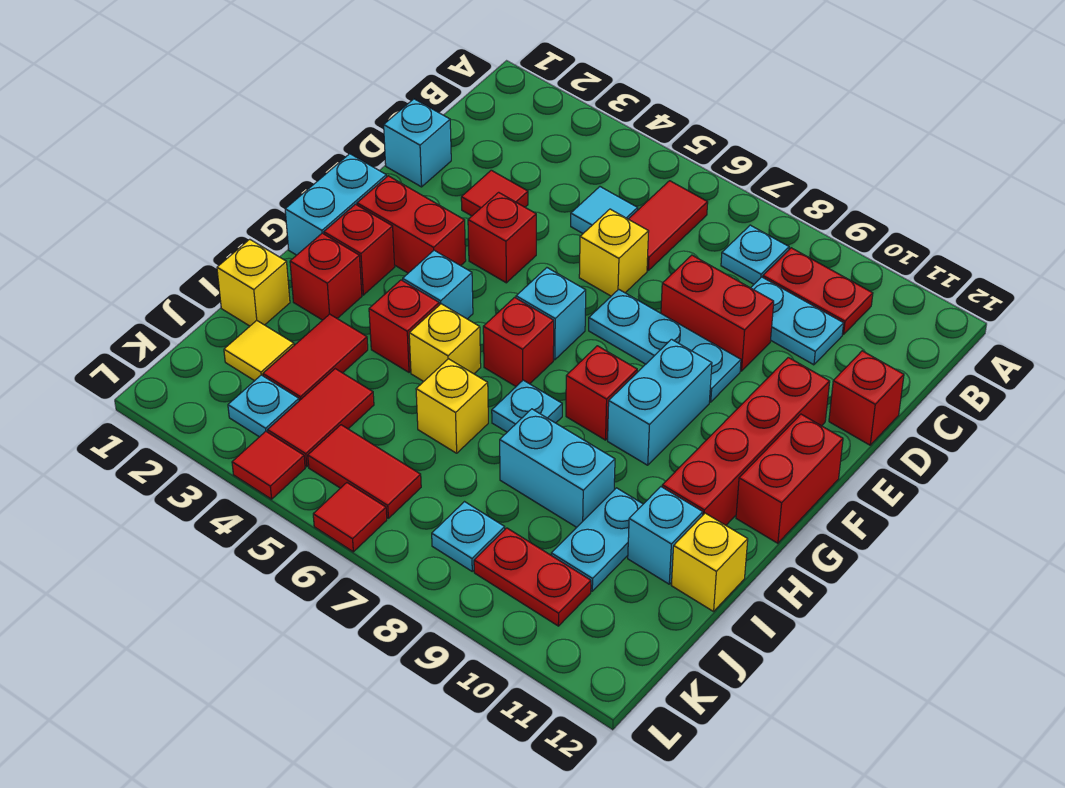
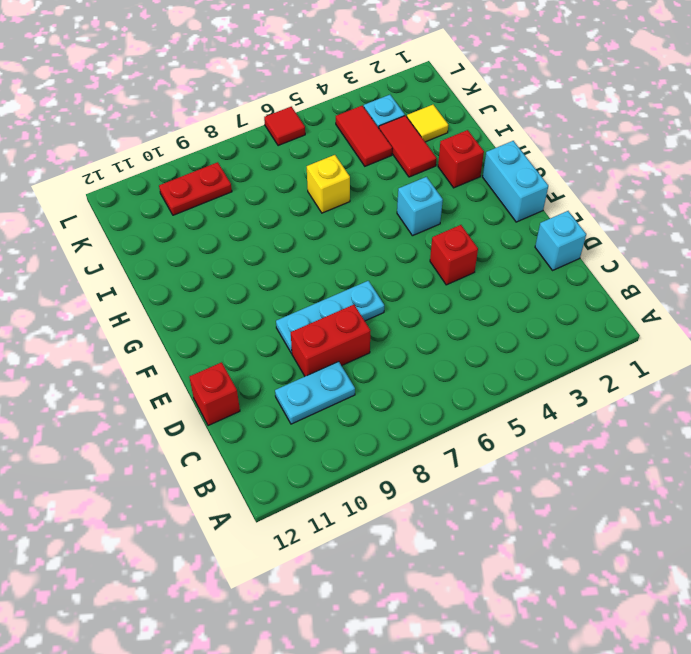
none -> red tile B6:C6 level 1
none -> cyan plate B8 level 1
none -> red plate B9:B10 level 1
none -> cyan tile C5 level 1

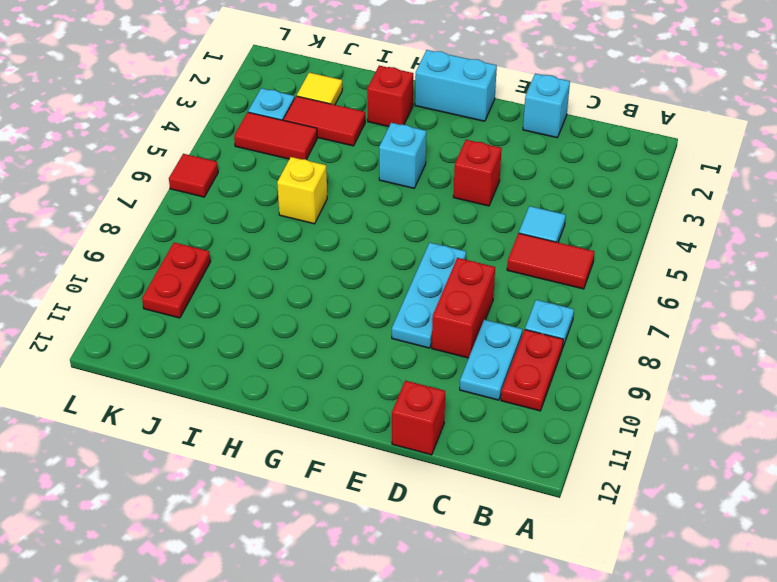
none -> red tile D3 level 1
none -> yellow brick D6 level 1
none -> red brick E11:H11 level 1
none -> red brick F2:F3 level 1

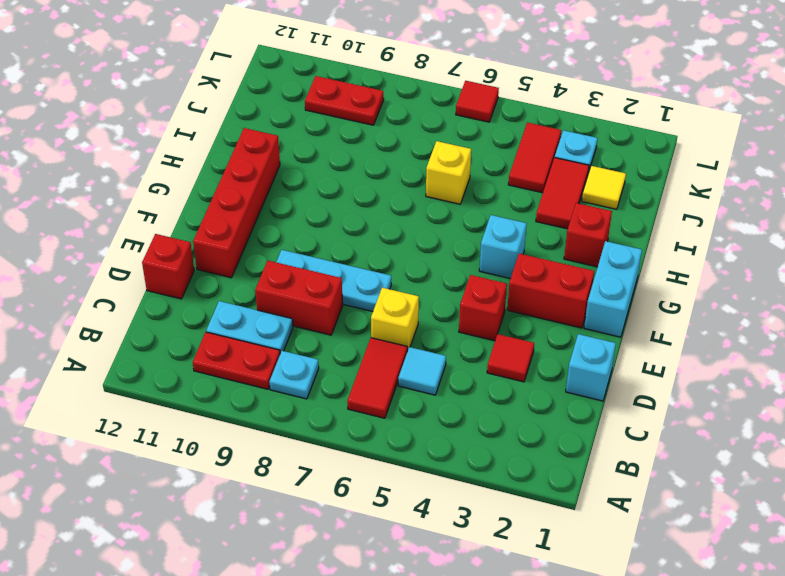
none -> cyan brick F6 level 1
none -> cyan brick F9:G9 level 1
none -> red brick F12:G12 level 1
none -> red brick G2 level 1

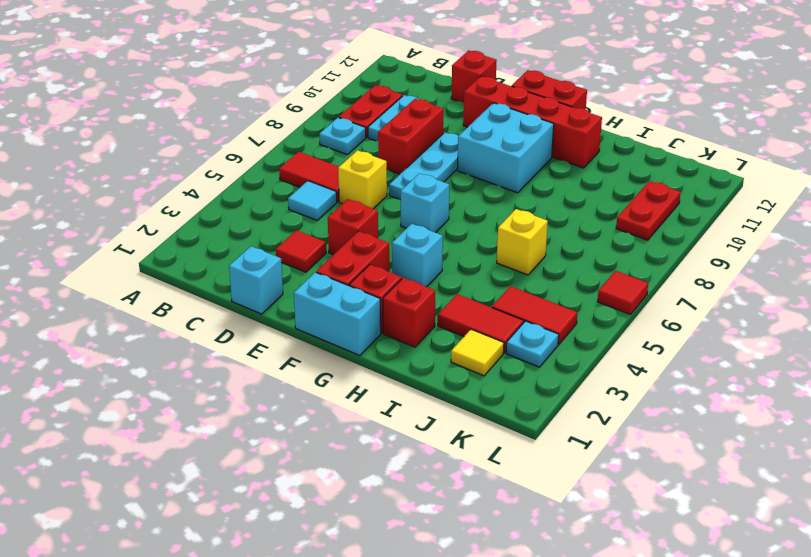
cyan brick F9:G10 level 1 -> cyan brick F9:G9 level 1
none -> red brick G6 level 1
none -> red brick G8 level 1
none -> red brick H4 level 1
none -> yellow brick H5 level 1

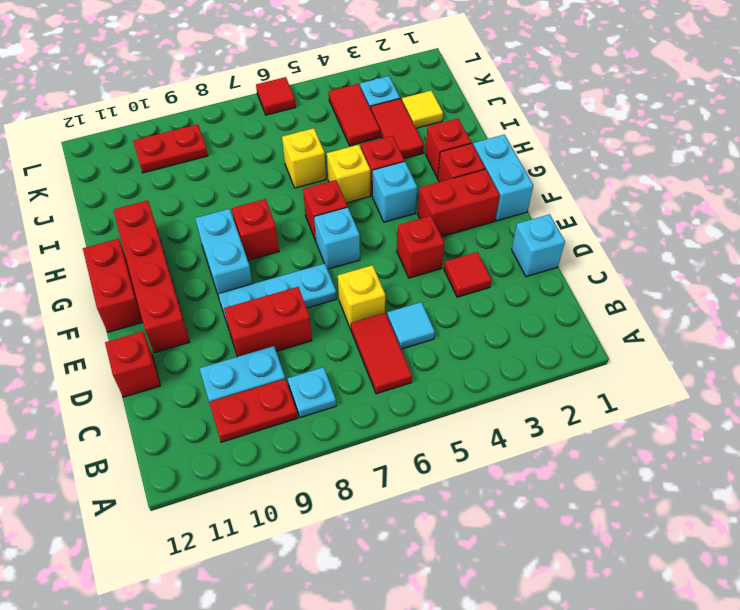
none -> cyan plate H7 level 1
none -> yellow brick I1 level 1
none -> cyan brick I8:I9 level 1
none -> cyan plate I10:J10 level 1

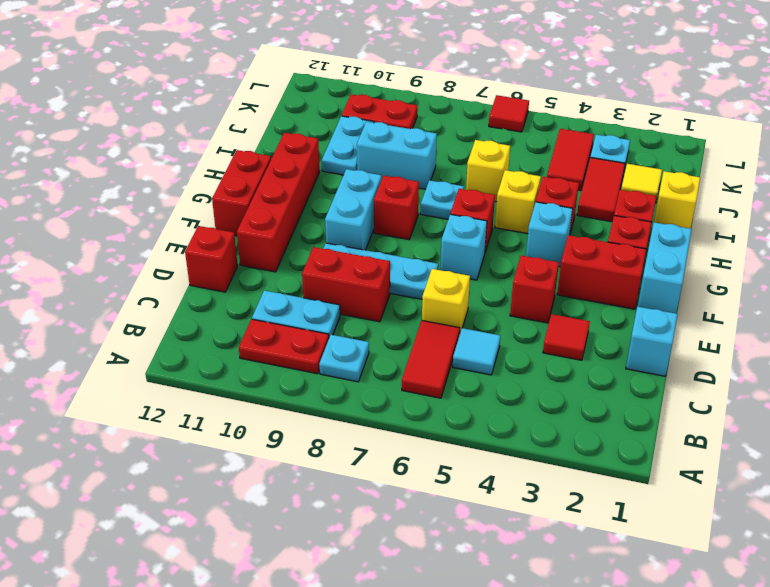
none -> cyan brick I11 level 1
none -> yellow brick I12 level 1
none -> red tile K5:K6 level 1
none -> cyan plate K8 level 1

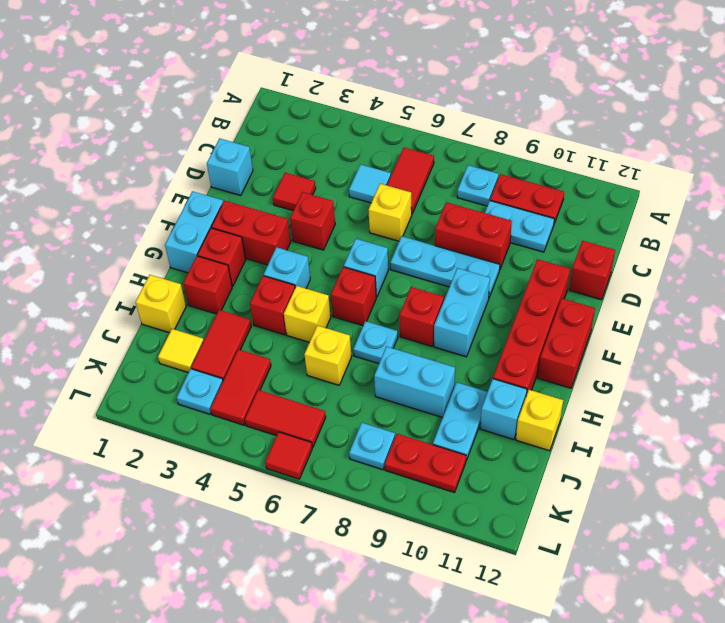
none -> red tile L4 level 1

